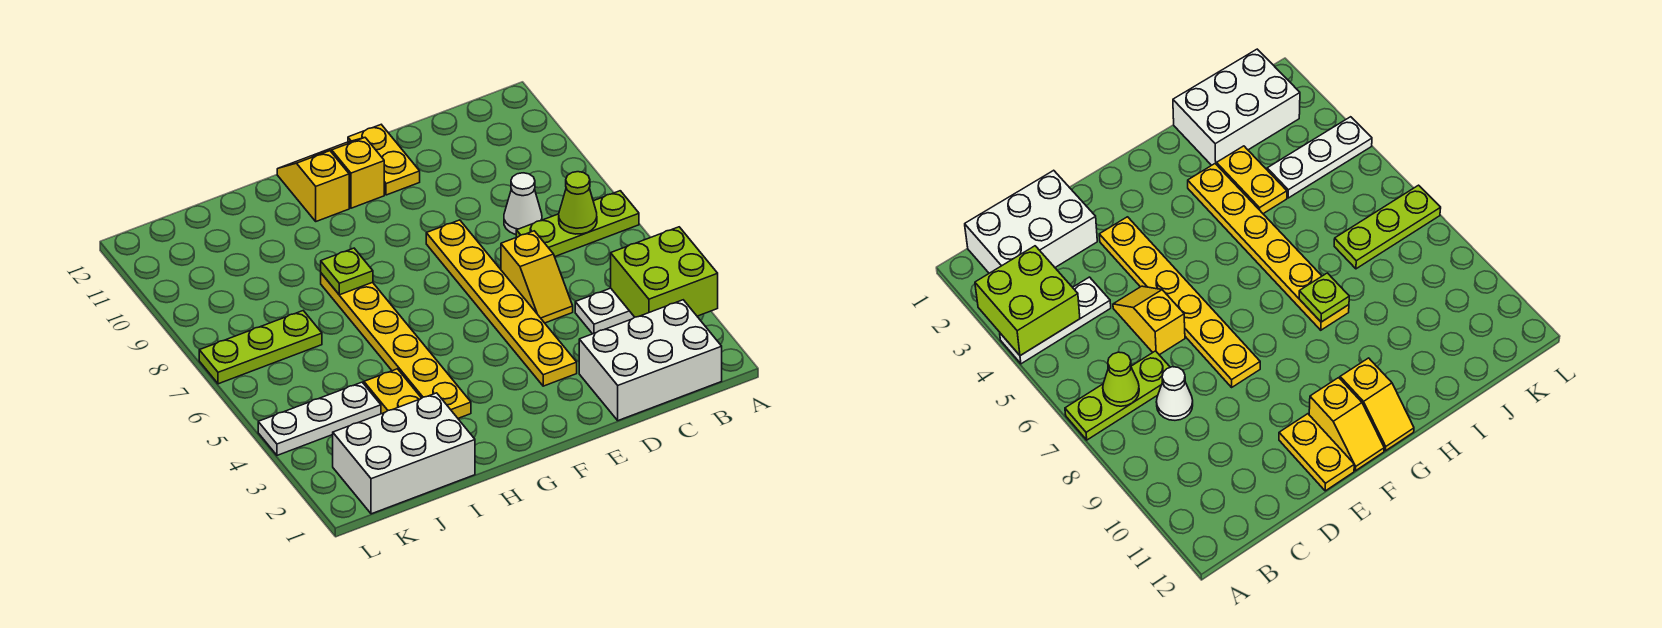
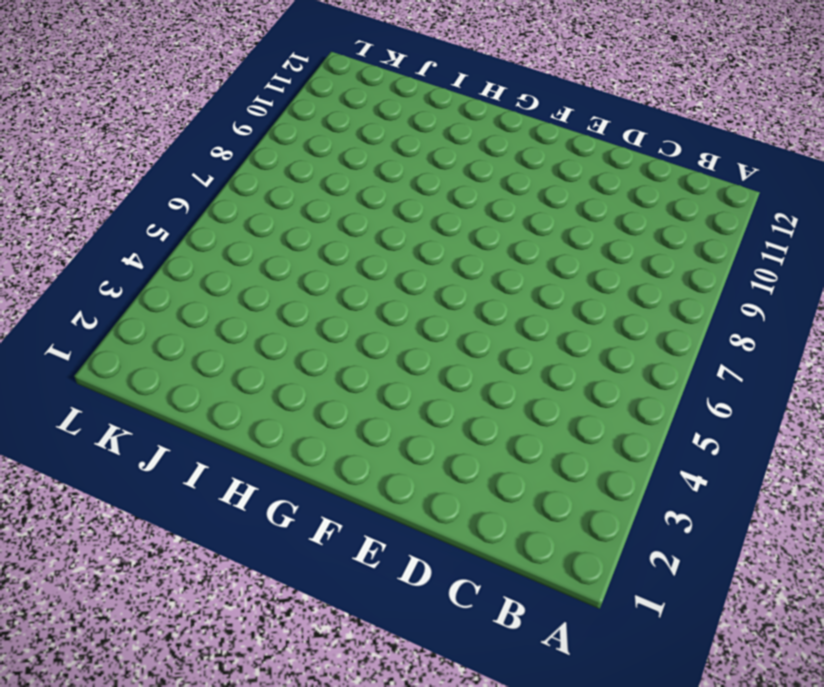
none -> white plate A4:C4 level 1
none -> lime plate A7:C7 level 1
none -> white brick B1:D2 level 1

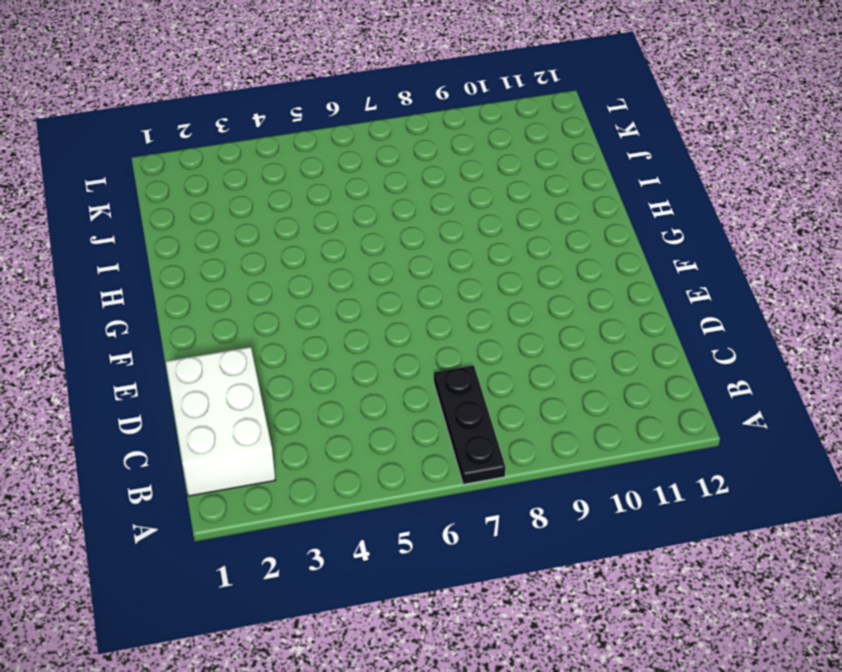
black plate A7:C7 level 1 -> lime plate A7:C7 level 1
none -> white plate A4:C4 level 1
none -> white cone C8 level 1
none -> yellow slope D5:D6 level 1 top 6

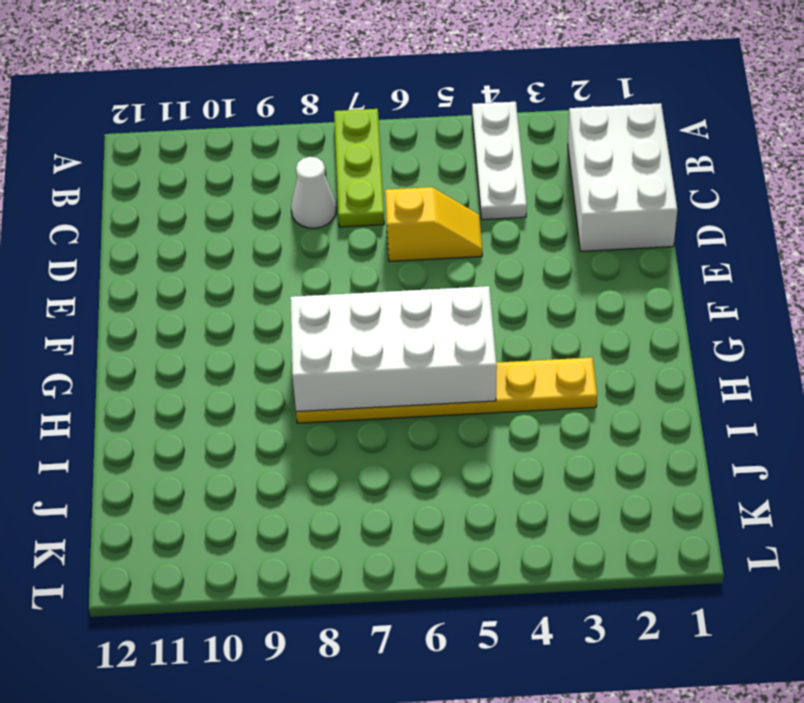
white brick G5:H8 level 2 -> lime plate H8 level 2
none -> yellow plate E3:E8 level 1
none -> yellow plate E11:E12 level 1
none -> yellow slope F11:F12 level 1 top 11

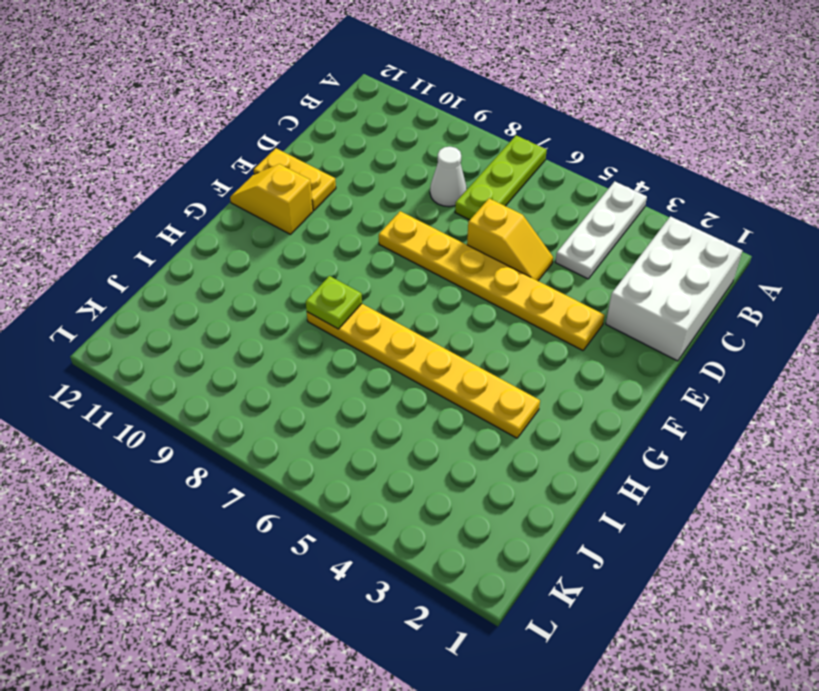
none -> yellow slope G11:G12 level 1 top 11
none -> white brick I1:K2 level 1
none -> yellow plate I3:I4 level 1

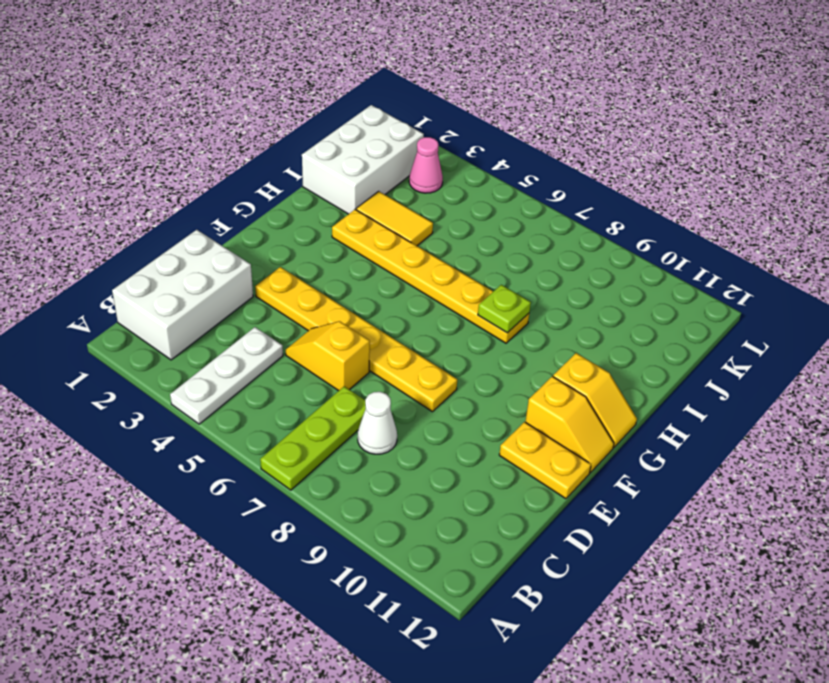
yellow tile I3:I4 level 1 -> yellow plate I3:I4 level 1
pink cone K3 level 1 -> none
none -> white plate J4:L4 level 1
none -> lime plate J7:L7 level 1
none -> lime brick A3:B4 level 2

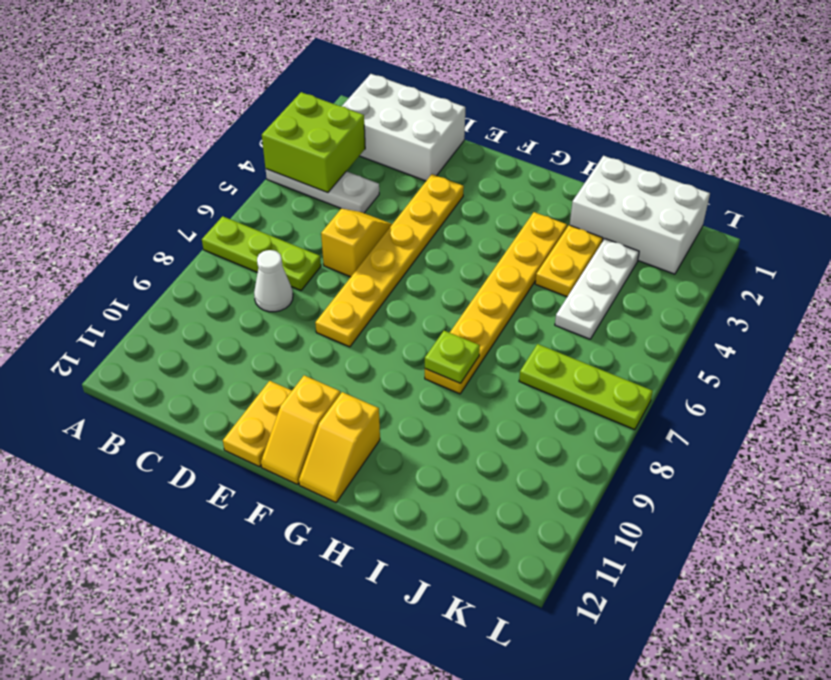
white plate J3:J5 level 1 -> white plate J4:L4 level 1
none -> lime cone B7 level 2

